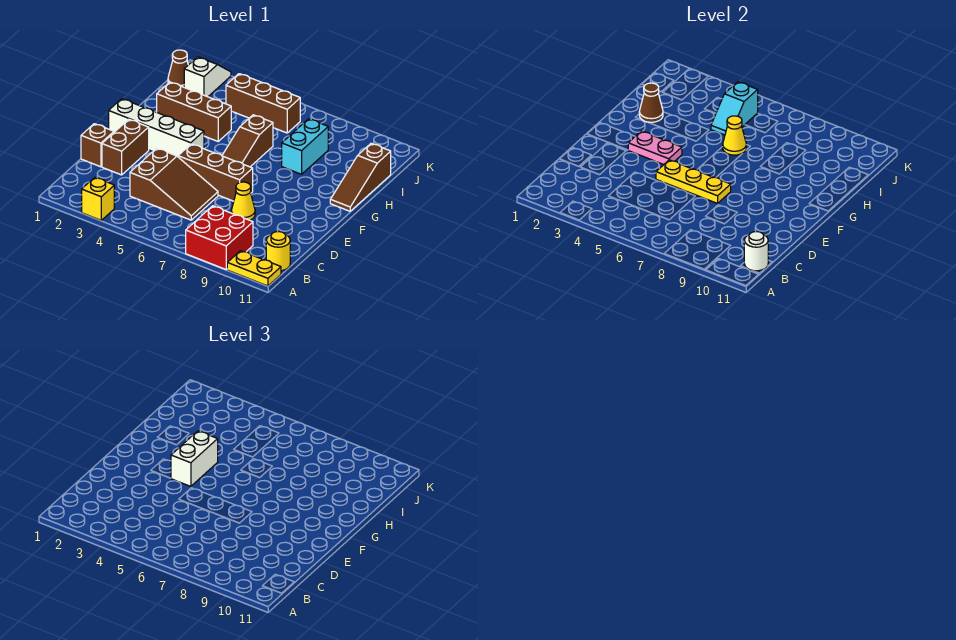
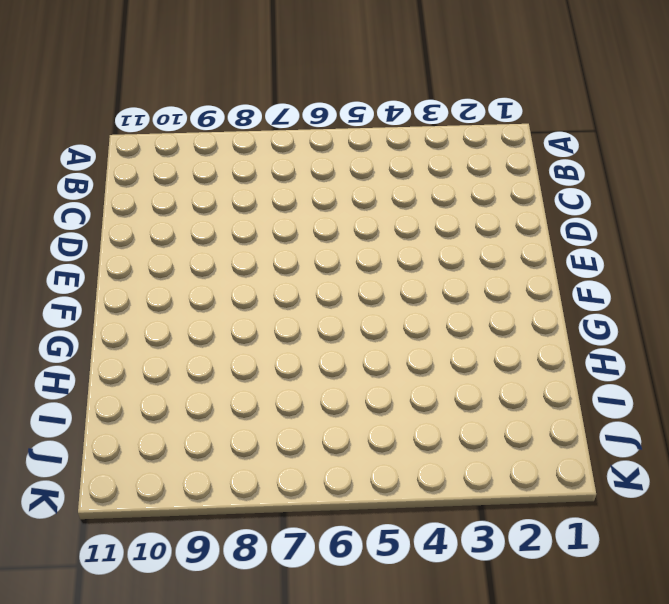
none -> yellow brick A3 level 1
none -> red brick A8:B9 level 1
none -> yellow plate A10:A11 level 1

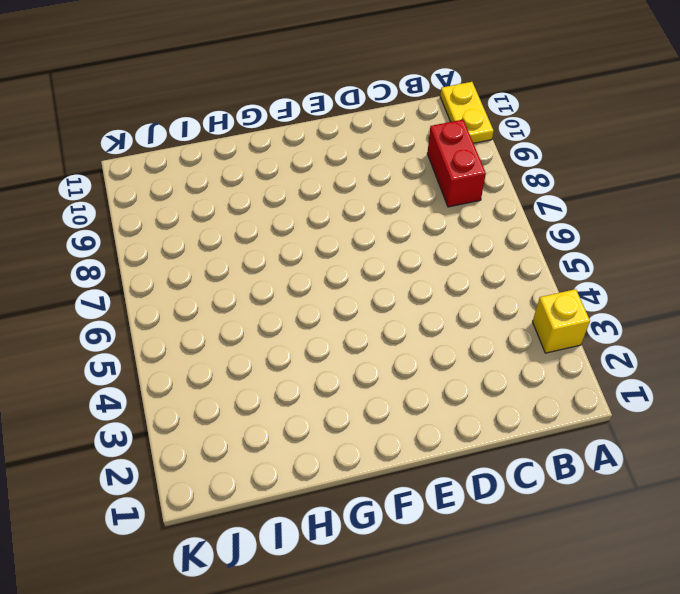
red brick B8:B9 level 1 -> red brick A8:B9 level 1
none -> yellow round brick B11 level 1
none -> brown slope C4:D6 level 1 top 4
none -> brown brick D1 level 1

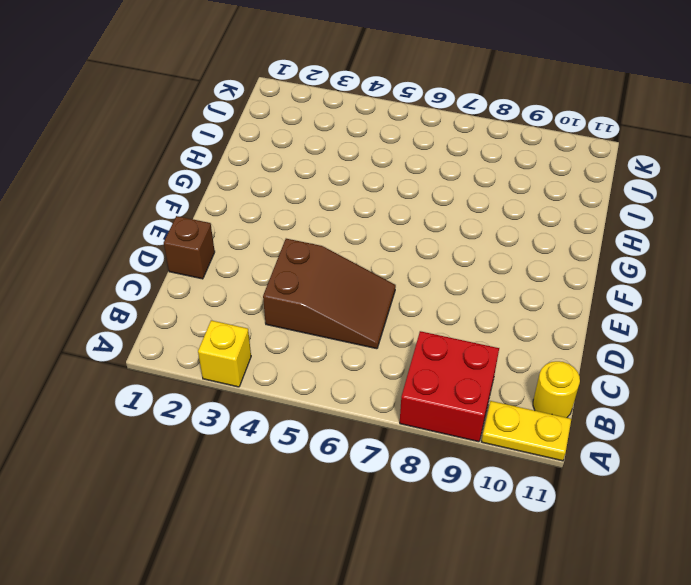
none -> brown brick D2:E2 level 1
none -> yellow cone D8 level 1
none -> brown brick E5:E7 level 1

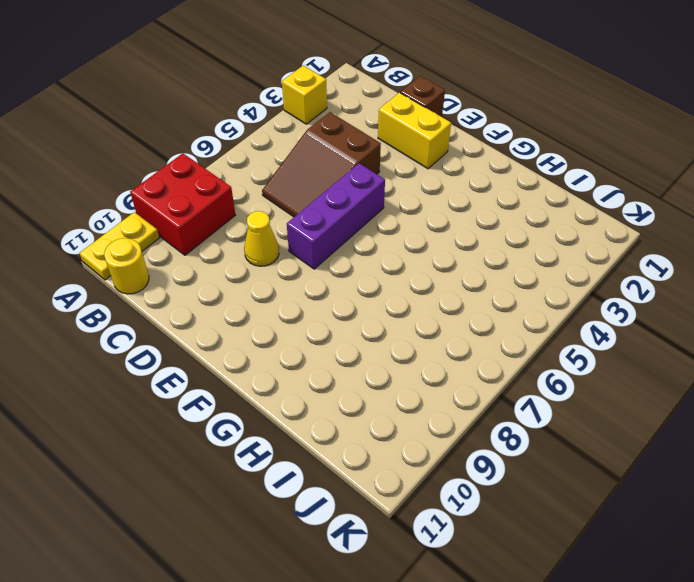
yellow brick D2:E2 level 1 -> brown brick D2:E2 level 1
purple brick E5:E7 level 1 -> brown brick E5:E7 level 1
none -> white brick F1:F4 level 1
none -> brown slope F6:H6 level 1 top H
none -> brown slope G11:I11 level 1 top I

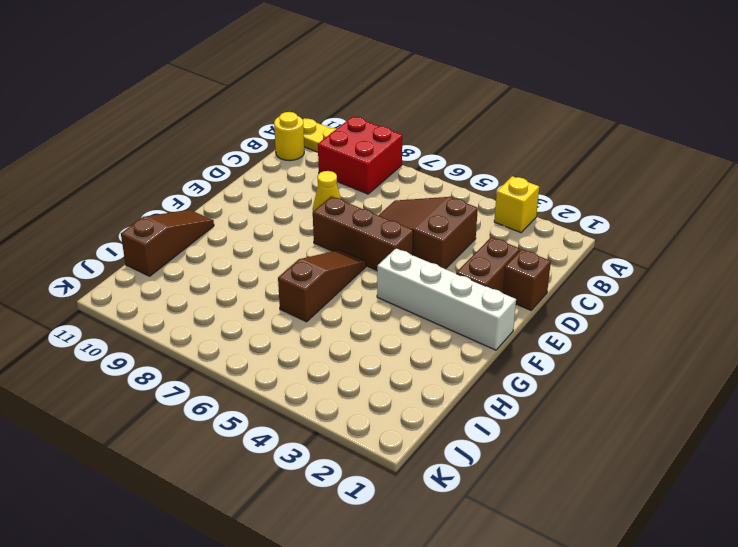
none -> brown brick H2:H4 level 1
none -> cyan brick H8:I8 level 1
none -> brown cone J1 level 1

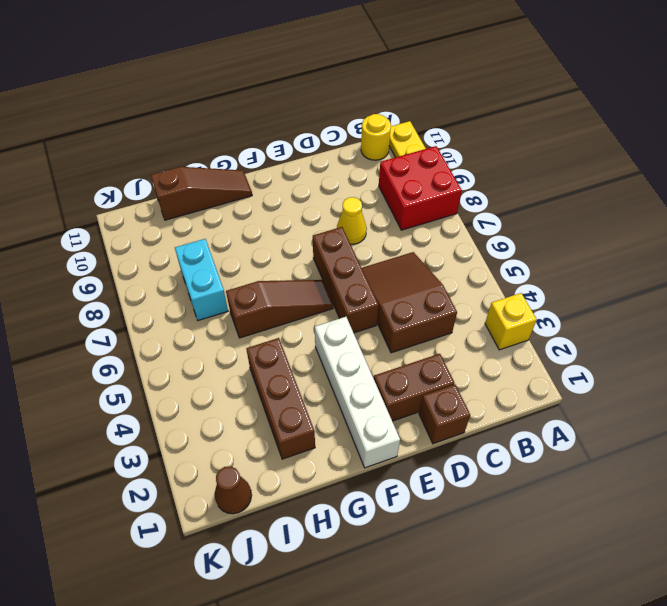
cyan brick I7:I8 level 1 -> cyan brick H8:I8 level 1
none -> white slope J2:K2 level 1 top J
none -> brown brick J4:J6 level 1
none -> white round brick B11 level 2

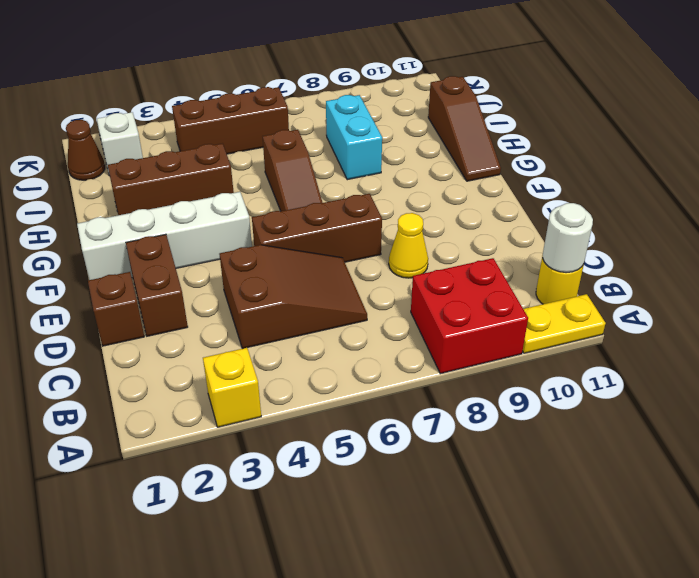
none -> yellow plate E5:E7 level 2
none -> pink plate F3:F4 level 2
none -> brown cone H2 level 2

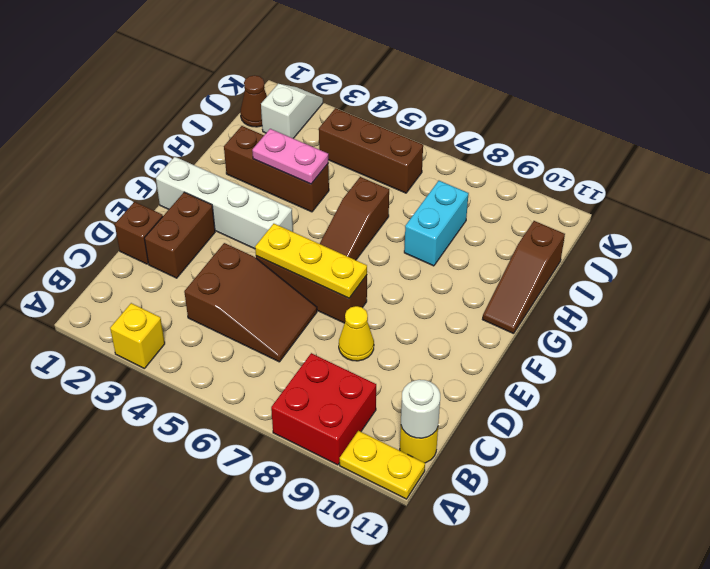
pink plate H3:H4 level 2 -> pink plate F3:F4 level 2
none -> brown cone H2 level 2
none -> yellow cone H6 level 2
none -> cyan slope I5:J5 level 2 top J

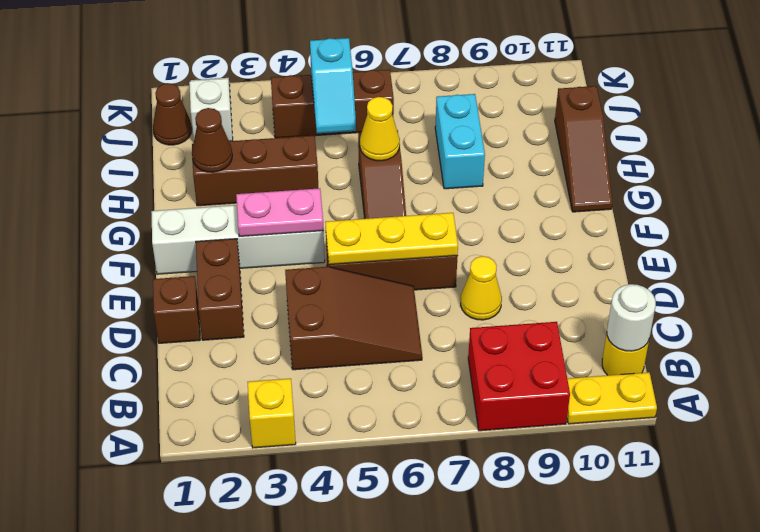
none -> white brick F4:G4 level 3

